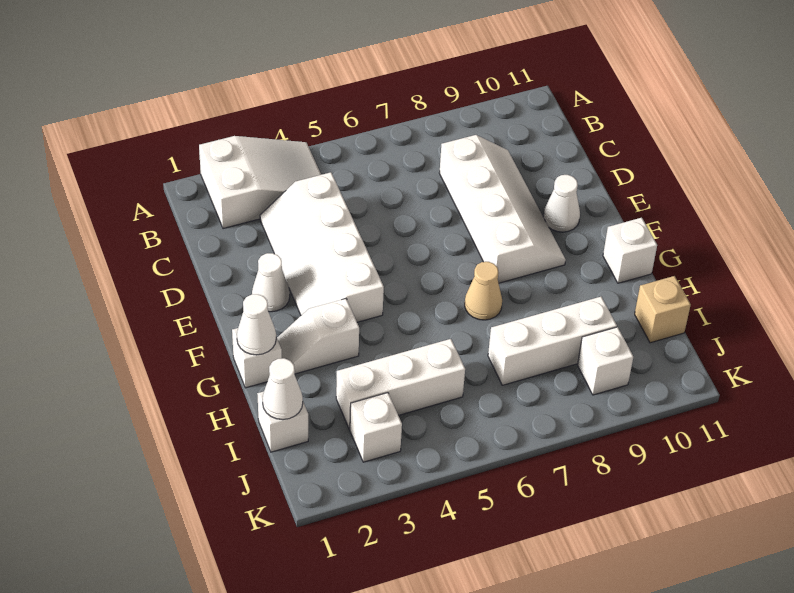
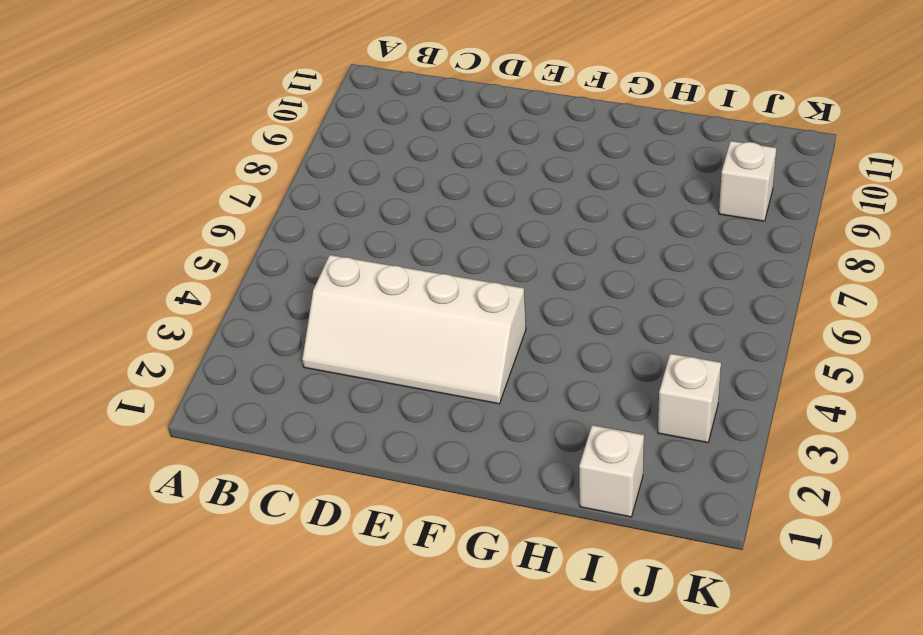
none -> white slope A2:B4 level 1 top 2
none -> white slope C8:F9 level 1 top 8
none -> white cone E2 level 1

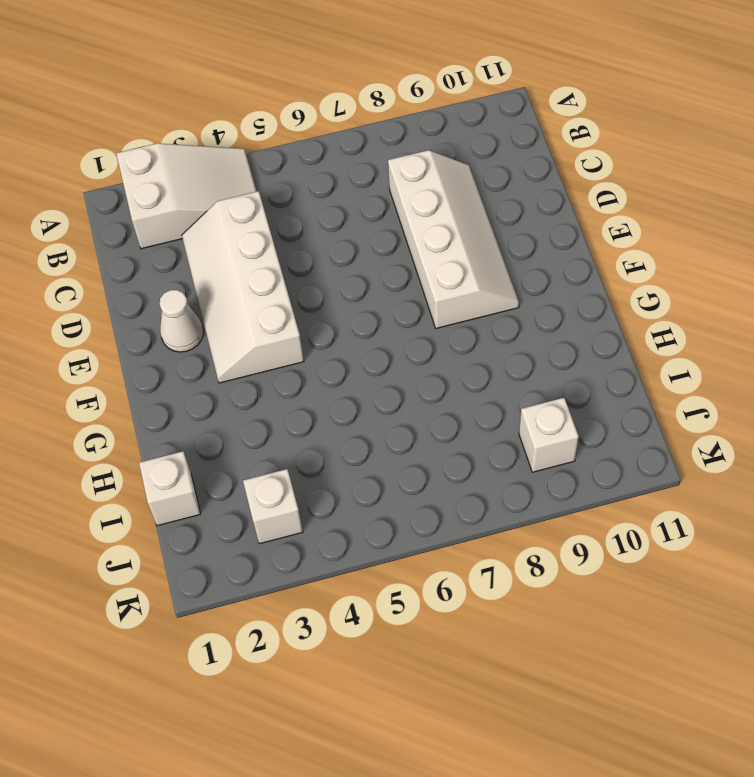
none -> white cone E10 level 1
none -> white brick G1 level 1
none -> white slope G2:G3 level 1 top 3

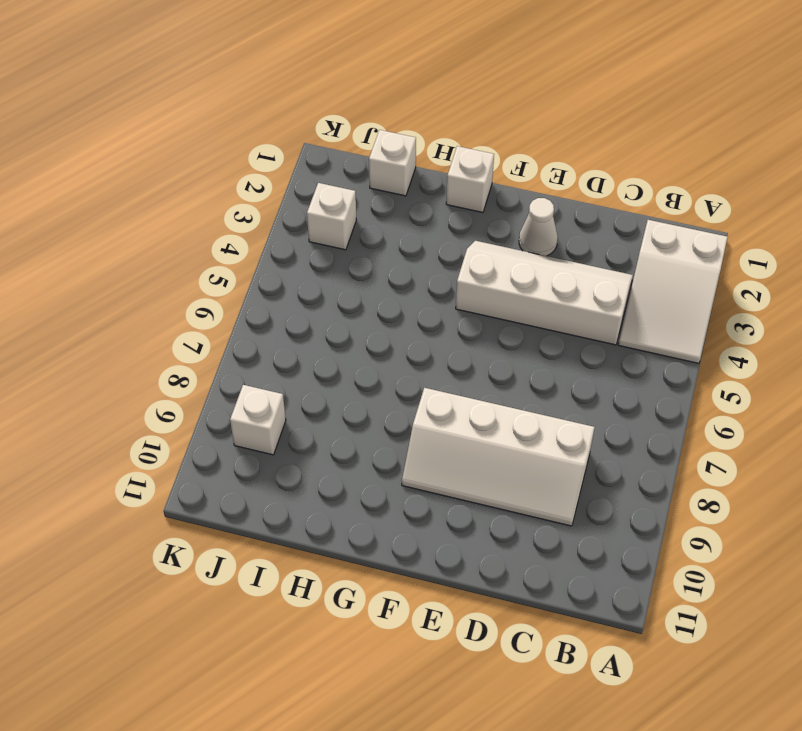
none -> white cone E10 level 1
none -> white slope G2:G3 level 1 top 3
none -> tan cone G7 level 1

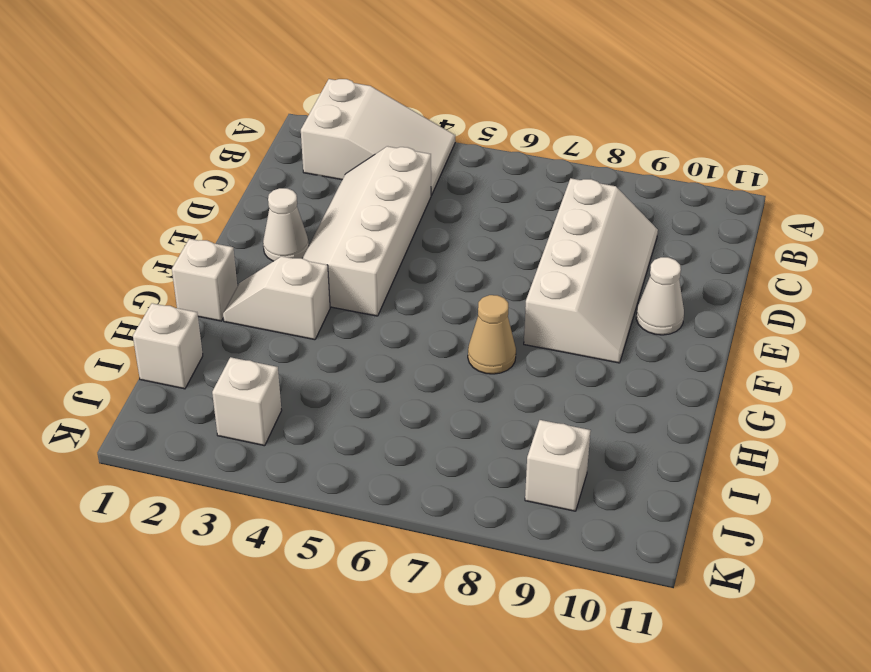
none -> white brick G11 level 1
none -> white brick I3:I5 level 1
none -> white brick I7:I9 level 1

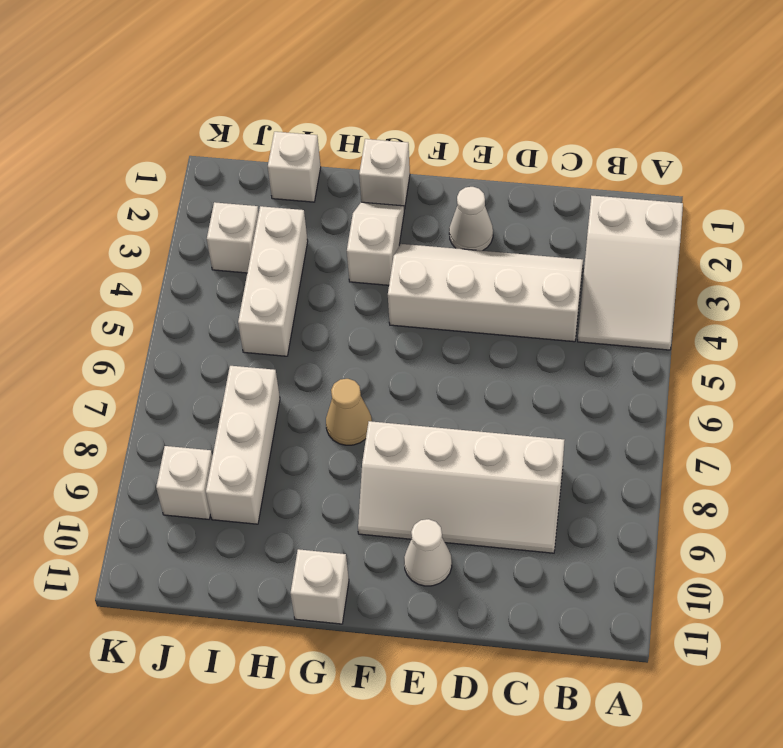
none -> tan brick I11 level 1
none -> white cone G1 level 2
none -> white cone I1 level 2

